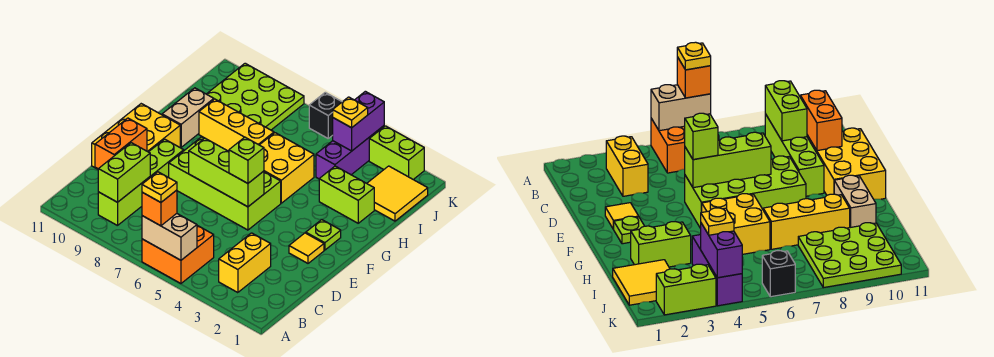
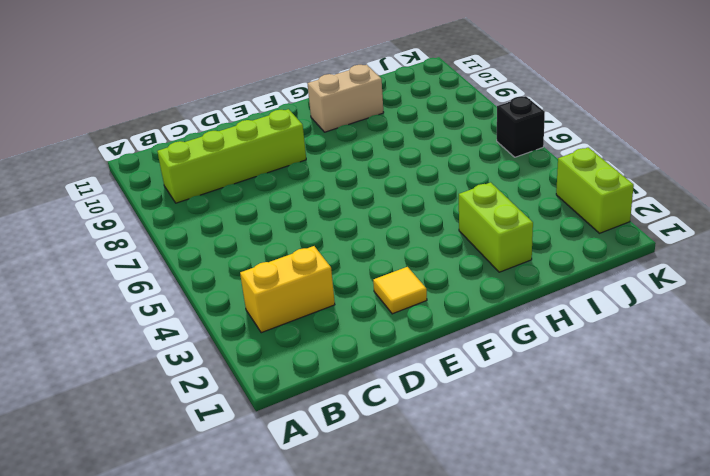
none -> orange brick A5:B6 level 1
none -> yellow brick D10:F11 level 1
none -> lime brick E5:F8 level 1

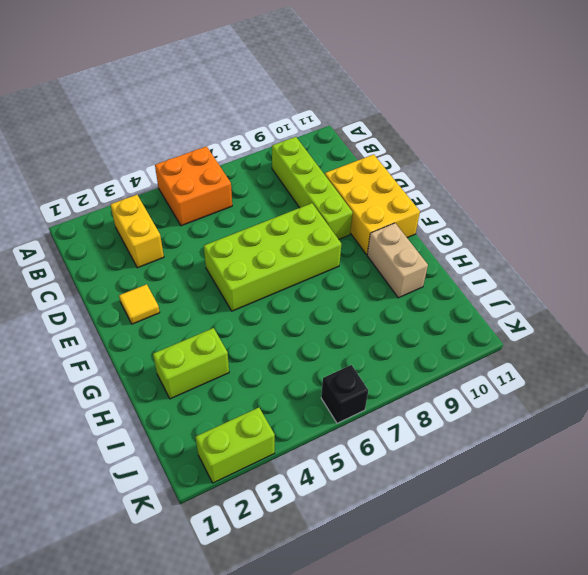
none -> lime plate F2 level 1
none -> yellow brick G5:H6 level 1
none -> yellow brick H7:H9 level 1

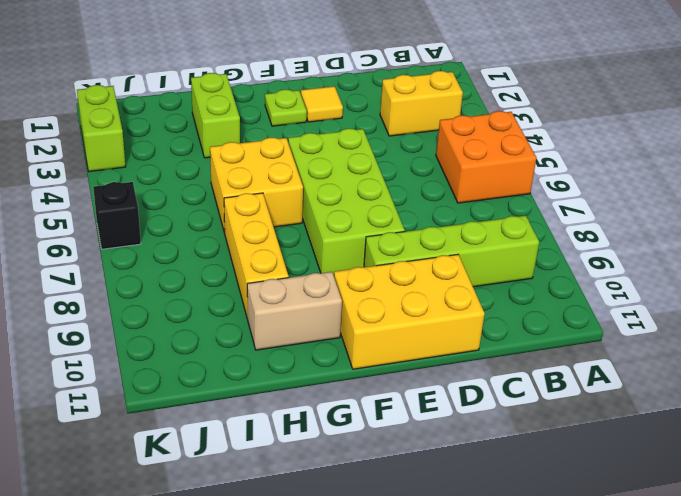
none -> yellow tile I1:J2 level 1
none -> purple brick I4:K4 level 1
none -> lime plate I8:K10 level 1

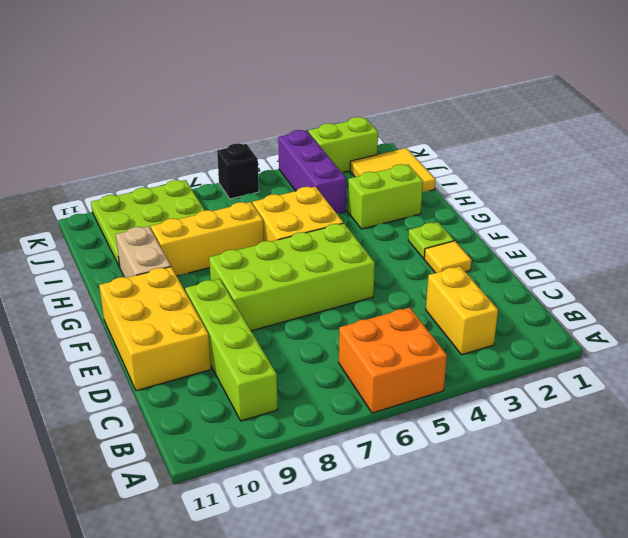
none -> tan brick A5:A6 level 2
none -> lime brick B9:C9 level 2
none -> orange brick C10:D10 level 2

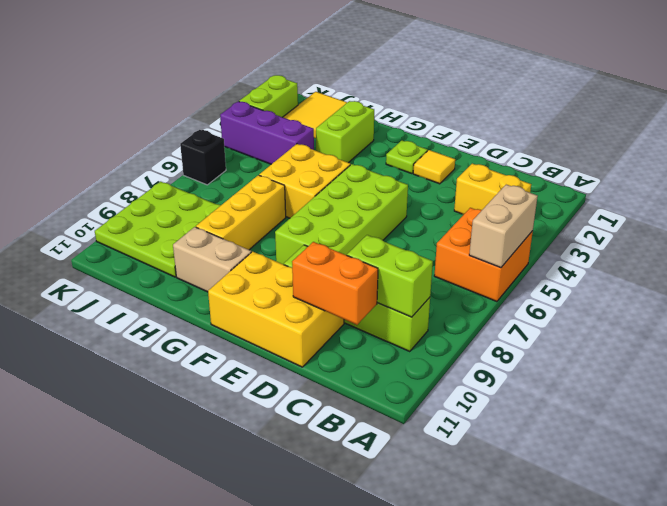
none -> lime brick E5:E7 level 2
none -> purple brick J4:K4 level 2
none -> orange brick A6 level 3

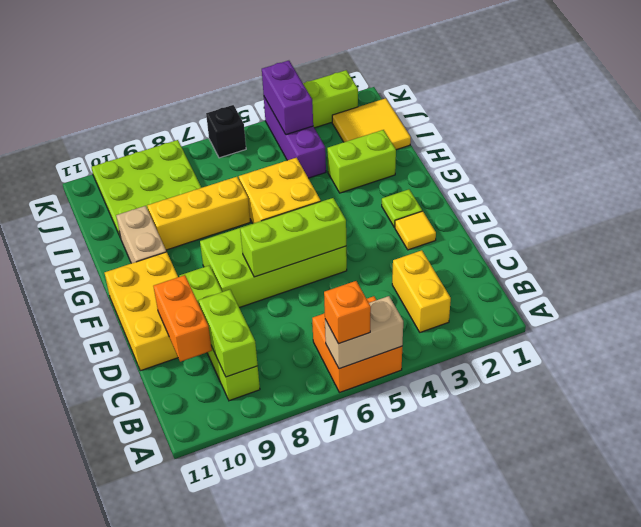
none -> lime brick E5 level 3
none -> yellow plate J4 level 3
none -> yellow plate A6 level 4

